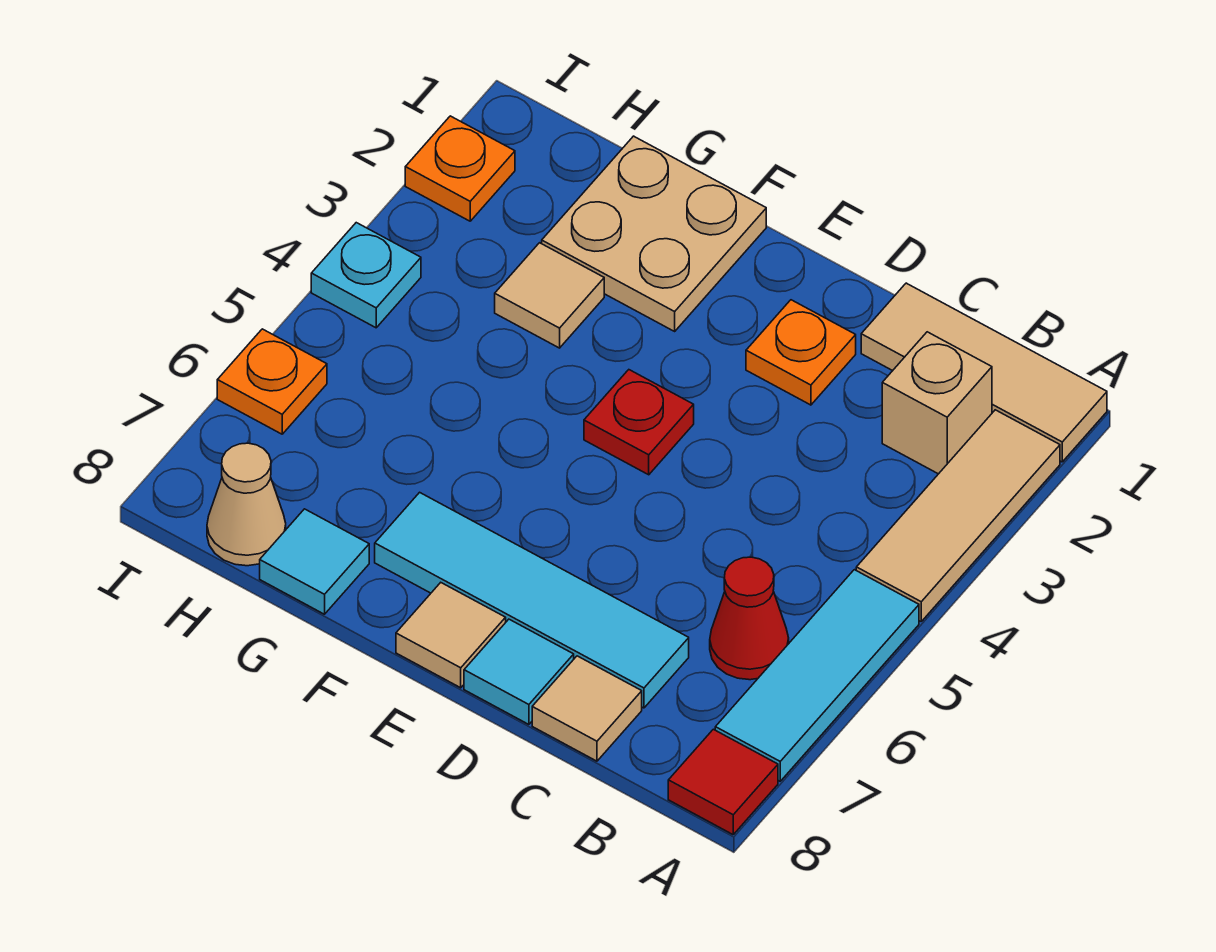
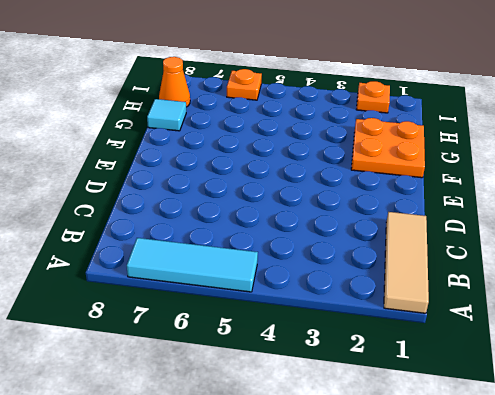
orange plate F1:G2 level 1 -> tan plate F1:G2 level 1
orange cone H8 level 1 -> tan cone H8 level 1
none -> tan tile A2:A4 level 1
none -> red tile A8 level 1
none -> tan brick B2 level 1

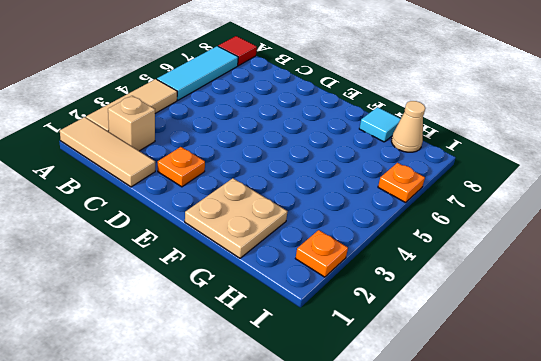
none -> red cone B6 level 1
none -> cyan tile C7:F7 level 1
none -> tan tile C8 level 1

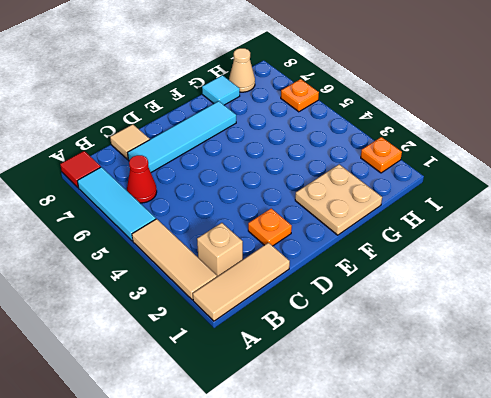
none -> cyan tile D8 level 1
none -> red plate E4 level 1
none -> tan tile E8 level 1

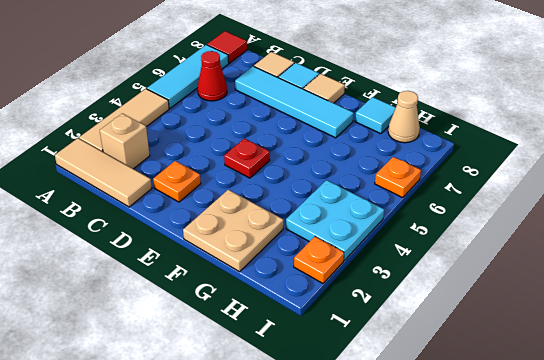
cyan plate H3:I4 level 1 -> cyan plate I4 level 1
none -> tan tile G3 level 1

